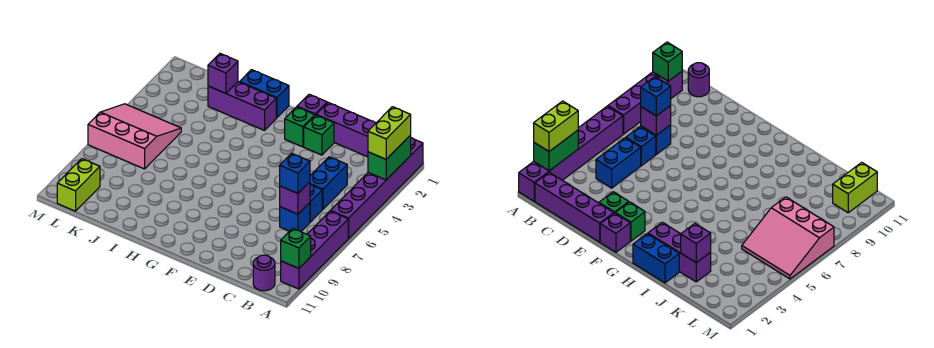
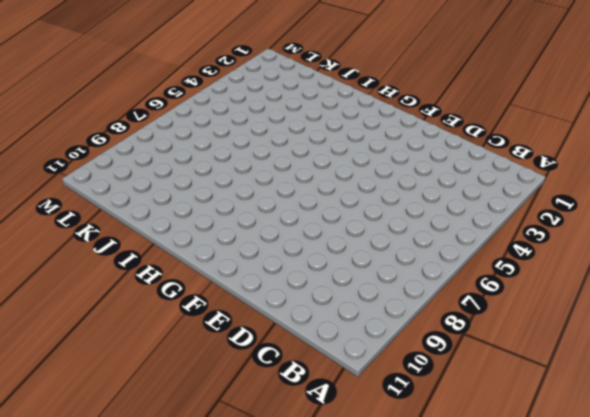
none -> purple brick A1:A6 level 1
none -> purple brick A7:A10 level 1
none -> purple brick B1:E1 level 1

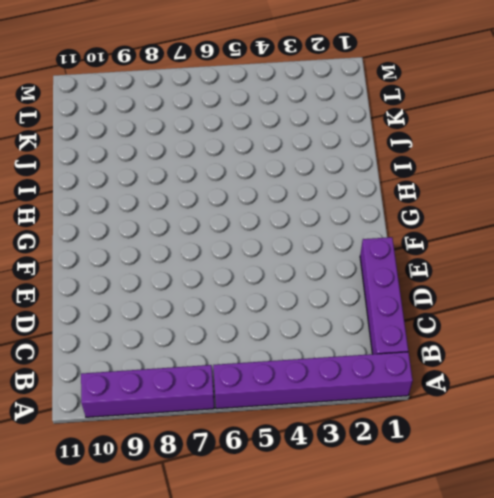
none -> purple round brick B11 level 1
none -> blue brick C4:C5 level 1
none -> blue brick C6 level 1

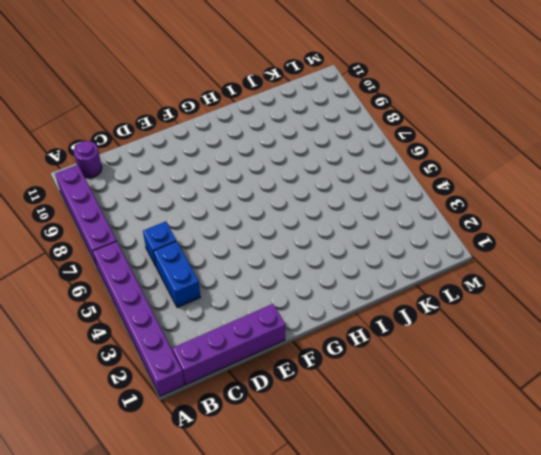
none -> blue brick C7 level 1
none -> green brick E2 level 1
none -> purple brick F1 level 1

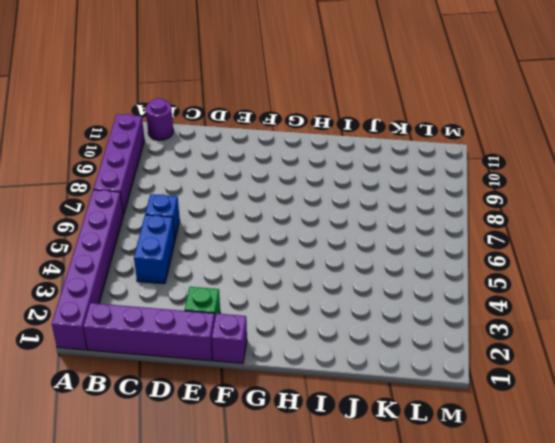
none -> blue brick C7 level 1
none -> green brick F2 level 1
none -> blue brick H1:I1 level 1

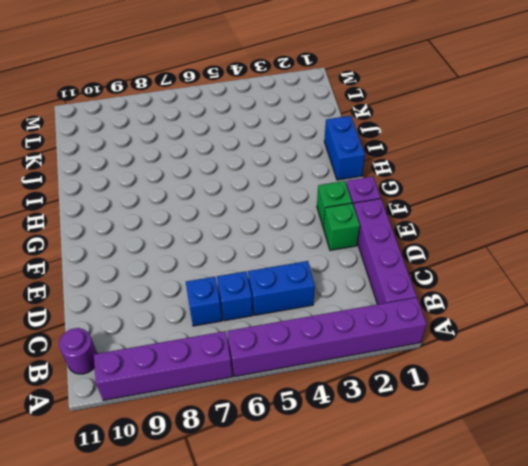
none -> purple brick H2:J2 level 1
none -> pink slope K5:M7 level 1 top 7
none -> lime brick L10:L11 level 1

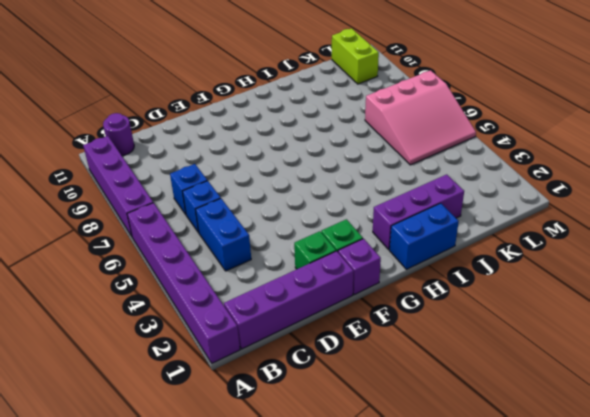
none -> green brick A2:A3 level 2
none -> green brick A10 level 2
none -> purple brick C7 level 2

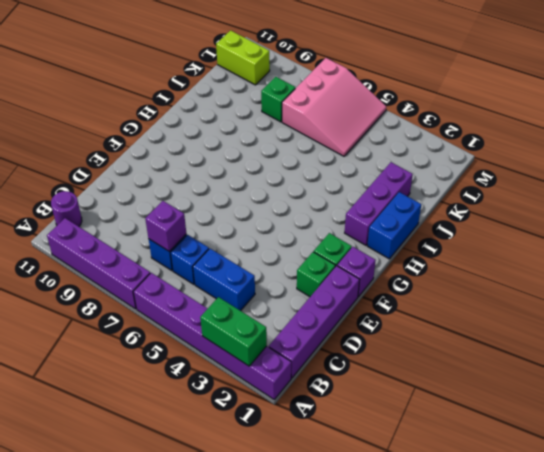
green brick K8 level 1 -> green brick A10 level 2
none -> purple brick J2 level 2
none -> lime brick A2:A3 level 3
none -> blue brick C7 level 3

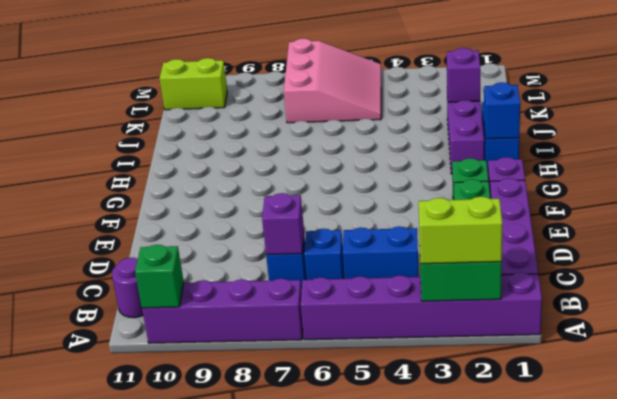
blue brick H1 level 2 -> blue brick C7 level 3

